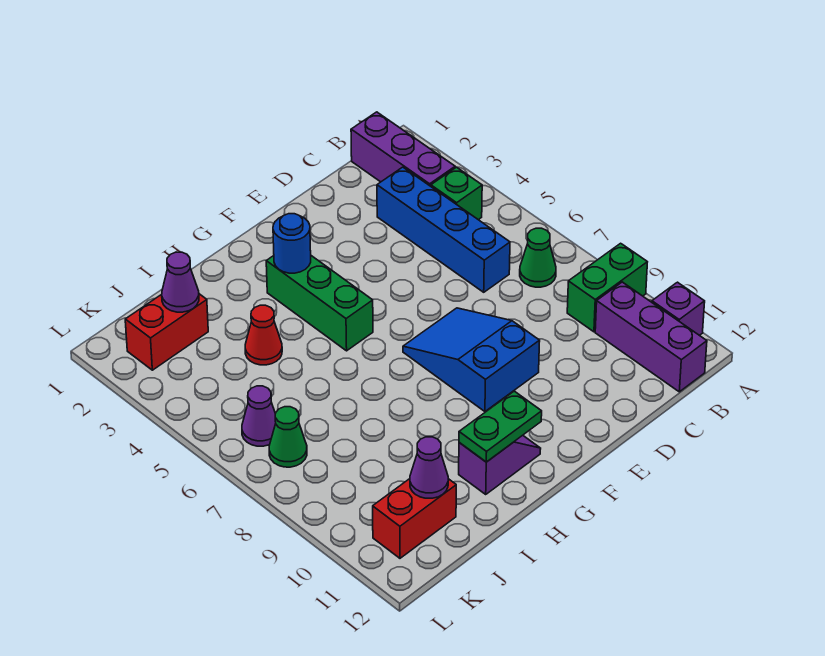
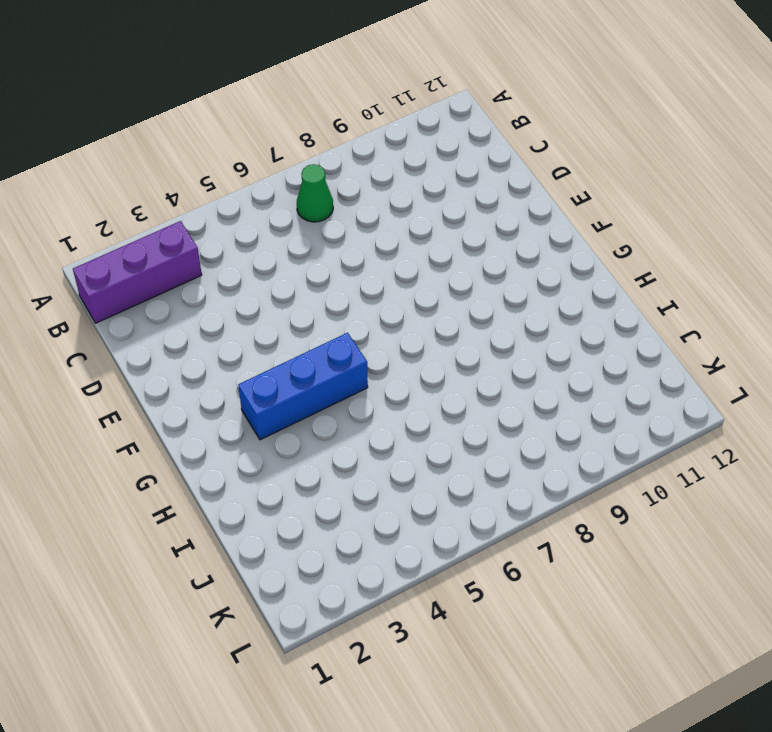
blue brick G3:G5 level 1 -> green brick G3:G5 level 1
none -> green brick A9:B9 level 1
none -> purple brick A11 level 1
none -> green brick B4 level 1

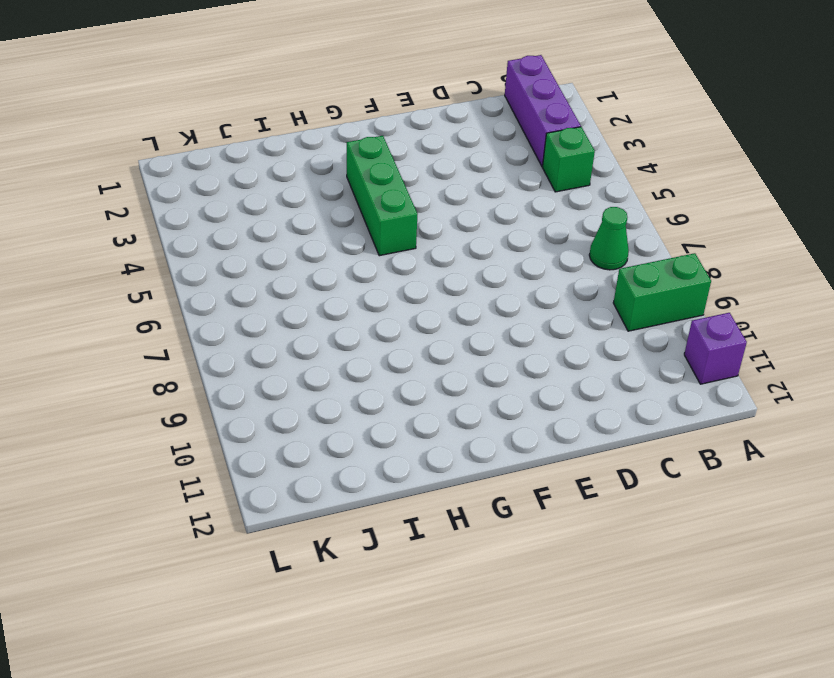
none -> purple brick B10:B12 level 1
none -> blue brick C3:C6 level 1
none -> blue slope E7:F9 level 1 top 9

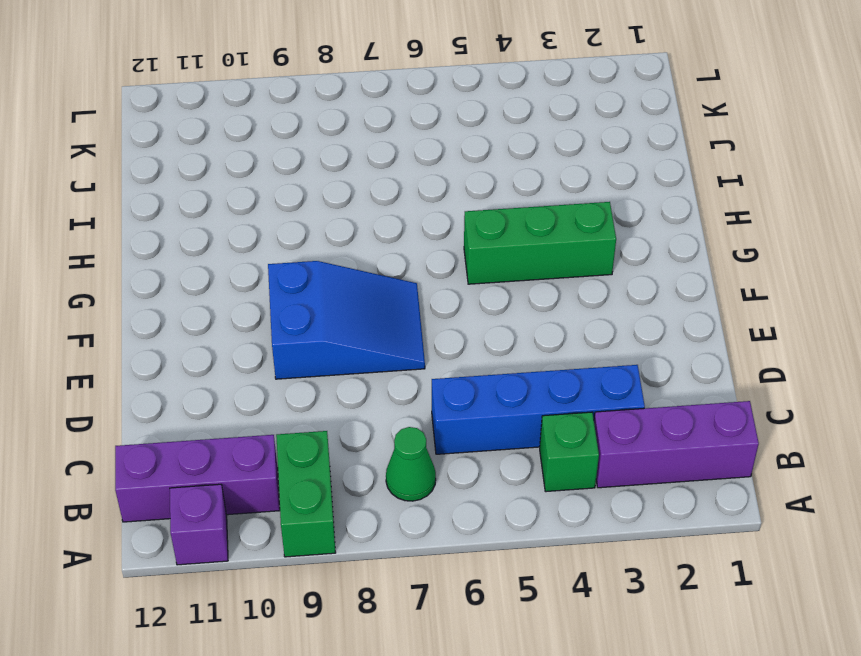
none -> purple slope G11:H11 level 1 top H
none -> red cone I4 level 1
none -> red brick J2:K2 level 1

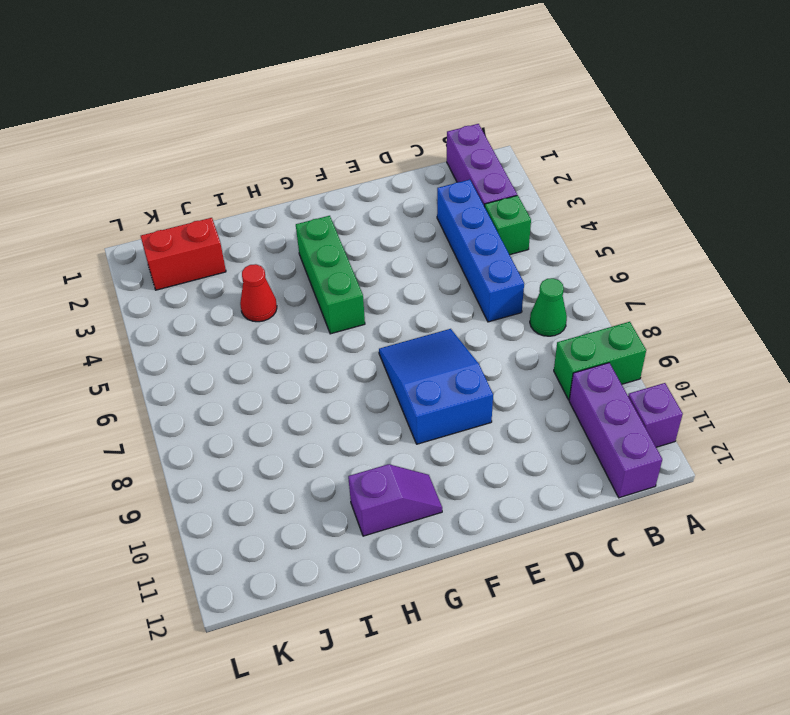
none -> red brick J11:K11 level 1
none -> purple cone K6 level 1
none -> green cone K7 level 1

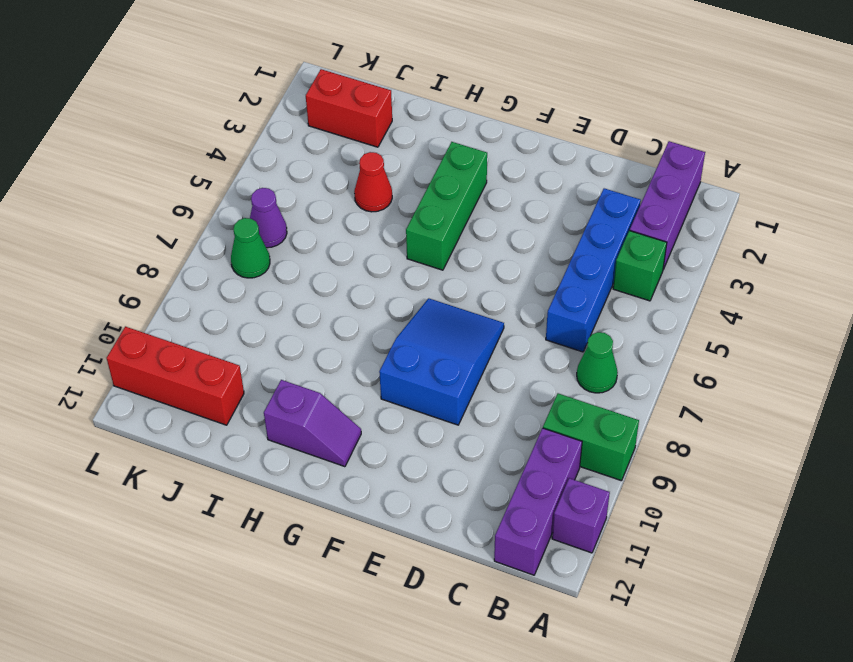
red brick J11:L11 level 1 -> red brick J11:K11 level 1
none -> blue round brick G3 level 2
none -> green plate G11:H11 level 2
none -> purple cone J2 level 2

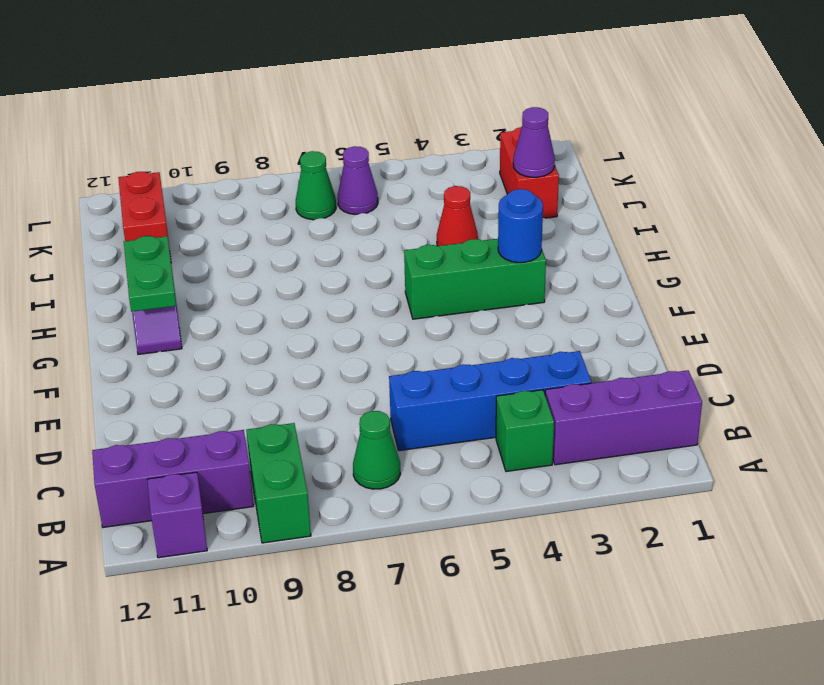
none -> blue slope E7:F9 level 1 top 9
none -> purple cone J11 level 2

